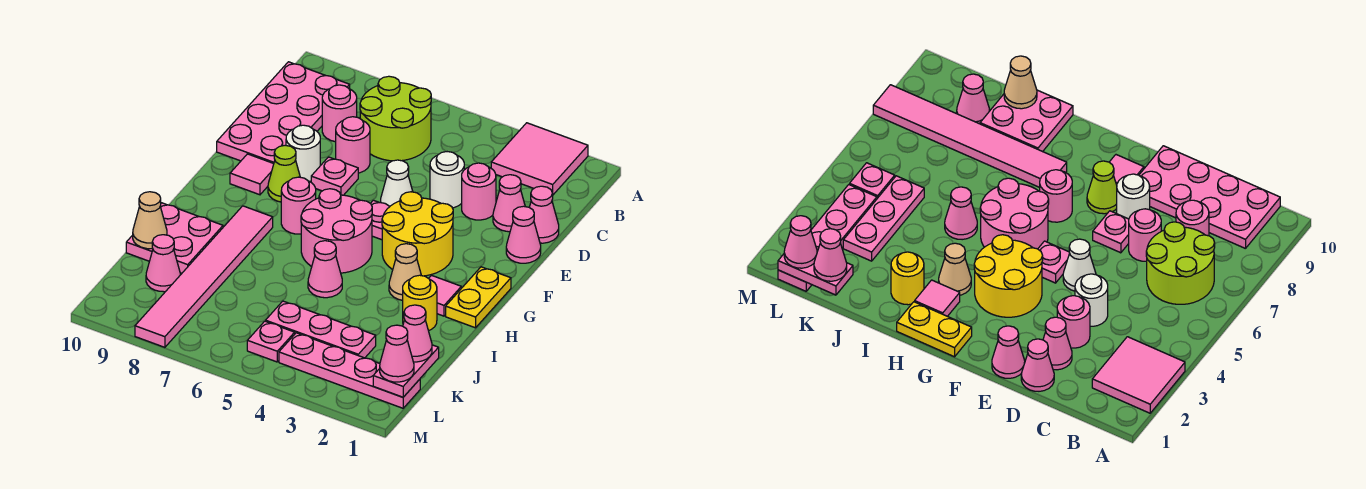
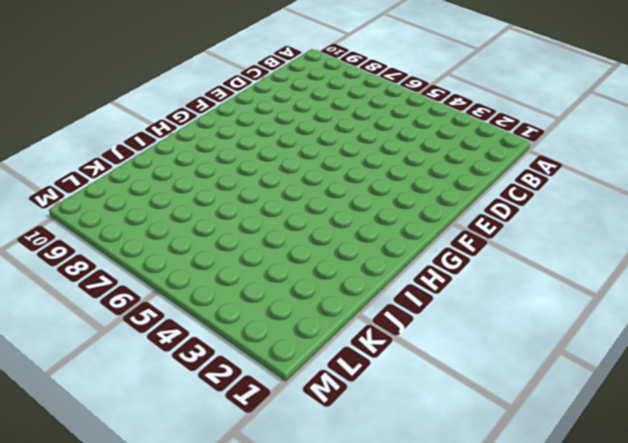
none -> pink tile A2:B3 level 1
none -> lime round brick B6:C7 level 1
none -> pink plate B9:E10 level 1
none -> pink round brick C8 level 1

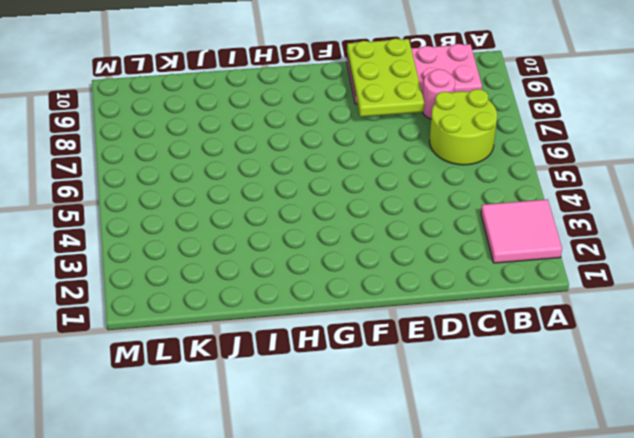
lime plate D8:E10 level 2 -> none
none -> pink cone D1 level 1
none -> pink cone D2 level 1
none -> pink round brick D3 level 1
none -> white round brick D4 level 1

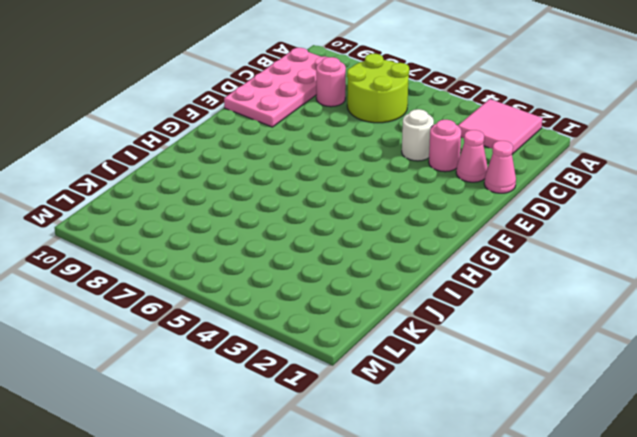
none -> pink round brick D7 level 1
none -> pink cone E1 level 1
none -> white cone E5 level 1
none -> pink plate E7 level 1

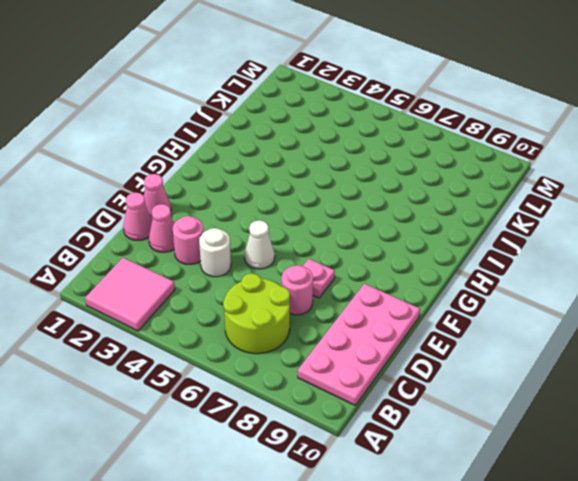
none -> pink round brick C8 level 1
none -> white round brick E8 level 1
none -> yellow round brick F3:G4 level 1
none -> pink plate F5 level 1

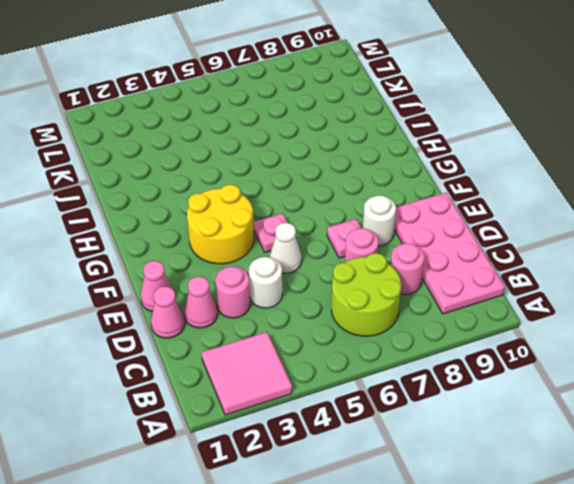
none -> lime cone F8 level 1
none -> pink tile F9 level 1
none -> yellow plate G1:H1 level 1
none -> pink round brick G5:H6 level 1

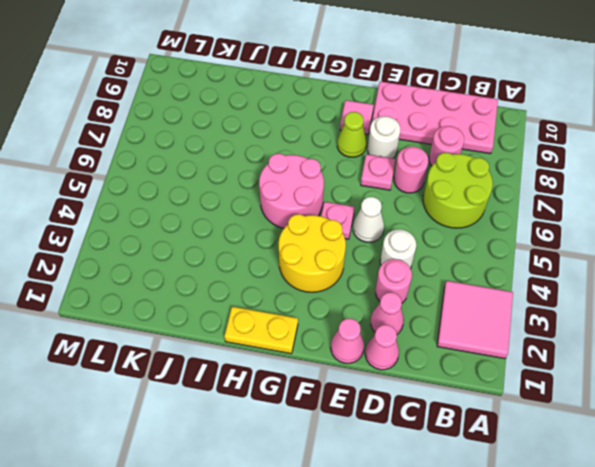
none -> pink round brick G7 level 1
none -> pink tile H2 level 1
none -> tan cone H3 level 1
none -> pink tile H8:M8 level 1

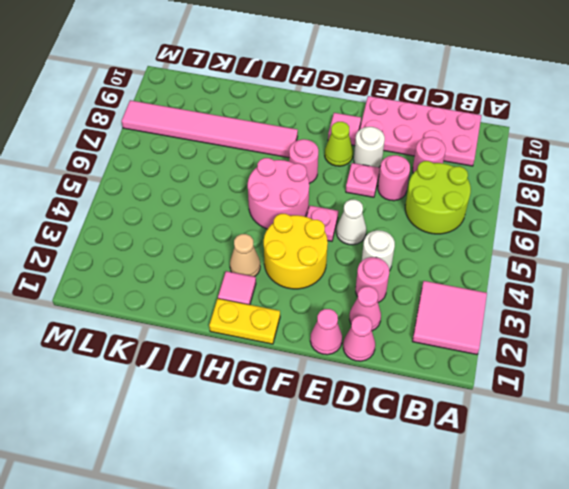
none -> yellow round brick I2 level 1
none -> pink cone I5 level 1
none -> pink plate I9:J10 level 1
none -> pink plate K3:K5 level 1

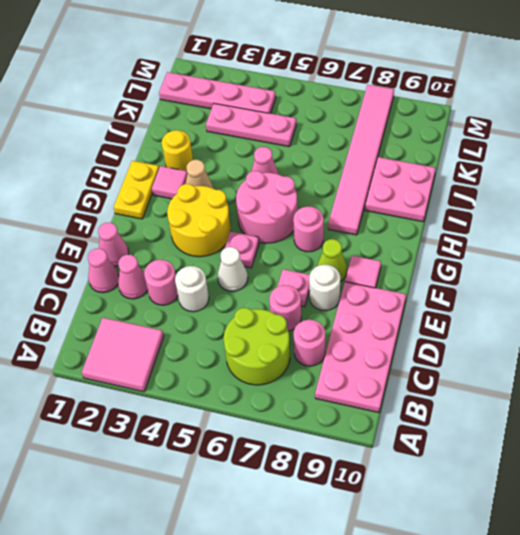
none -> pink cone K9 level 1
none -> pink plate L5 level 1
none -> tan cone J10 level 2
none -> pink plate K1:L1 level 2

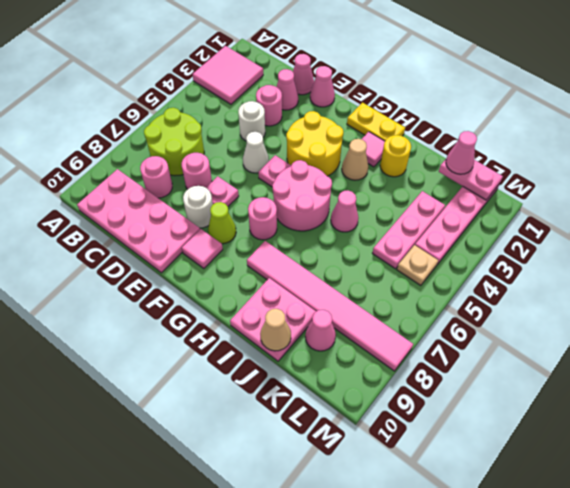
tan plate L5 level 1 -> pink plate L5 level 1
none -> pink cone L1 level 3

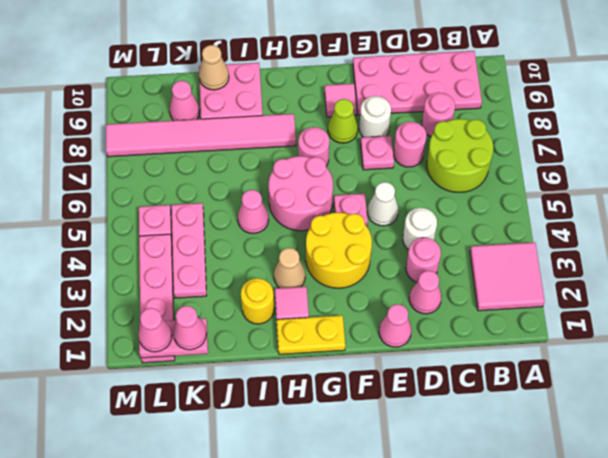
none -> pink cone D1 level 1

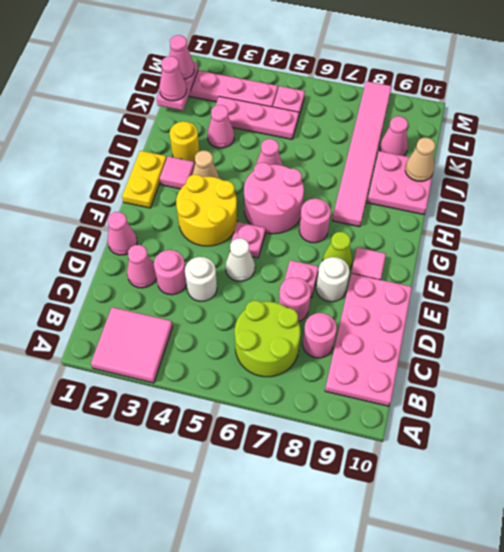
pink cone J3 level 1 -> pink cone D1 level 1

